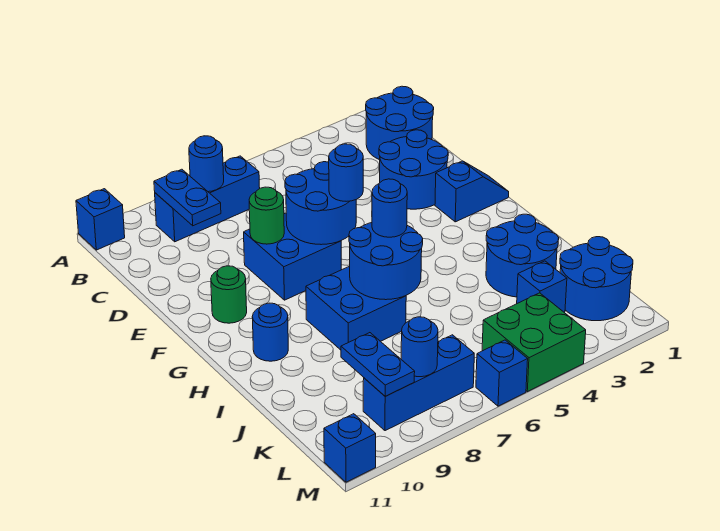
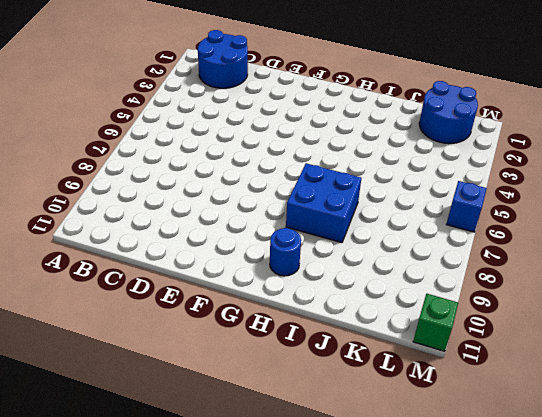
green brick M11 level 1 -> blue brick M11 level 1
none -> blue brick A11 level 1
none -> blue brick B7:B9 level 1
none -> blue round brick D2:E3 level 1

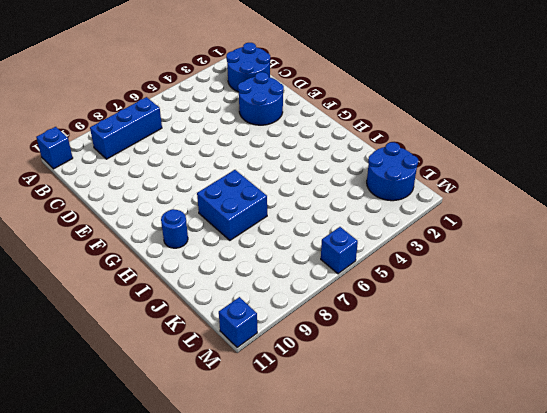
none -> blue brick E7:F8 level 1
none -> blue slope F1:F2 level 1 top 2
none -> green round brick F10 level 1

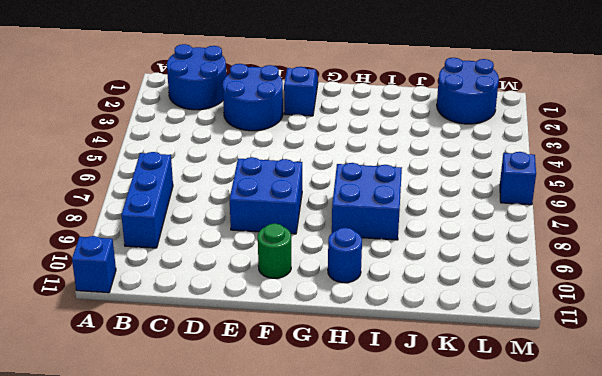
none -> blue round brick I2:J3 level 1
none -> blue brick K3 level 1
none -> green brick L4:M5 level 1

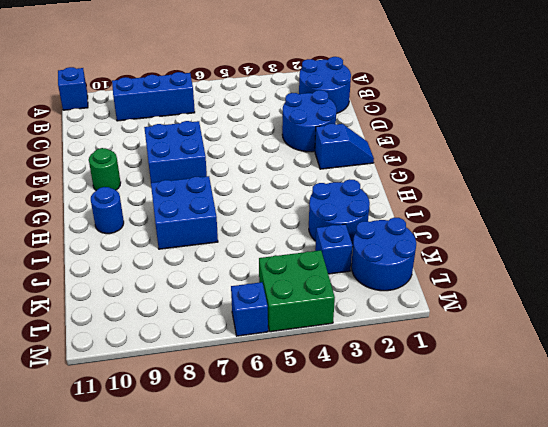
none -> blue brick L7:L9 level 1
none -> blue brick M11 level 1
none -> blue round brick B8 level 2

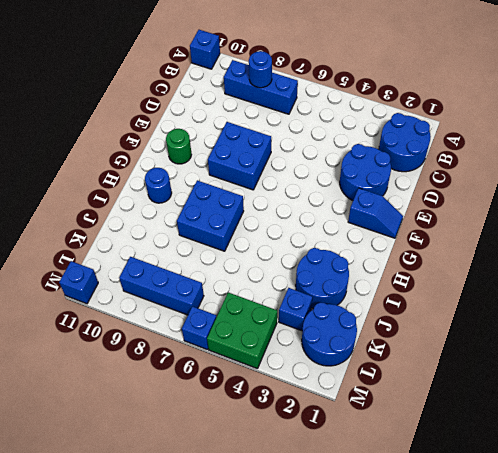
none -> blue plate B9:C9 level 2
none -> blue round brick E6:F7 level 2
none -> green round brick E8 level 2

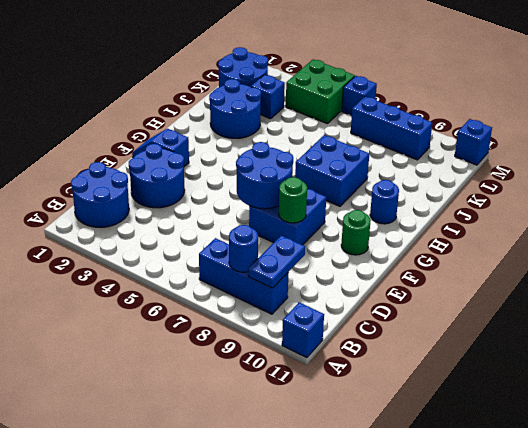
none -> blue round brick H6:I7 level 2
none -> blue plate K9:L9 level 2
none -> blue round brick L8 level 2

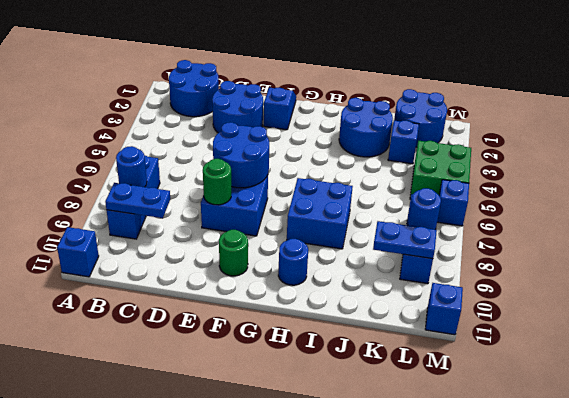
none -> blue round brick H6:I7 level 2
none -> blue round brick F6 level 3
none -> blue round brick H6 level 3

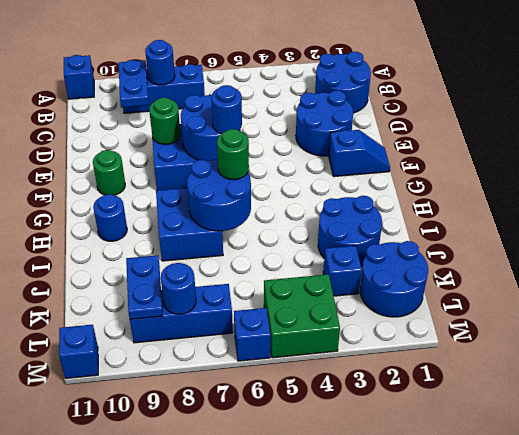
green round brick H6 level 3 -> blue round brick H6 level 3

